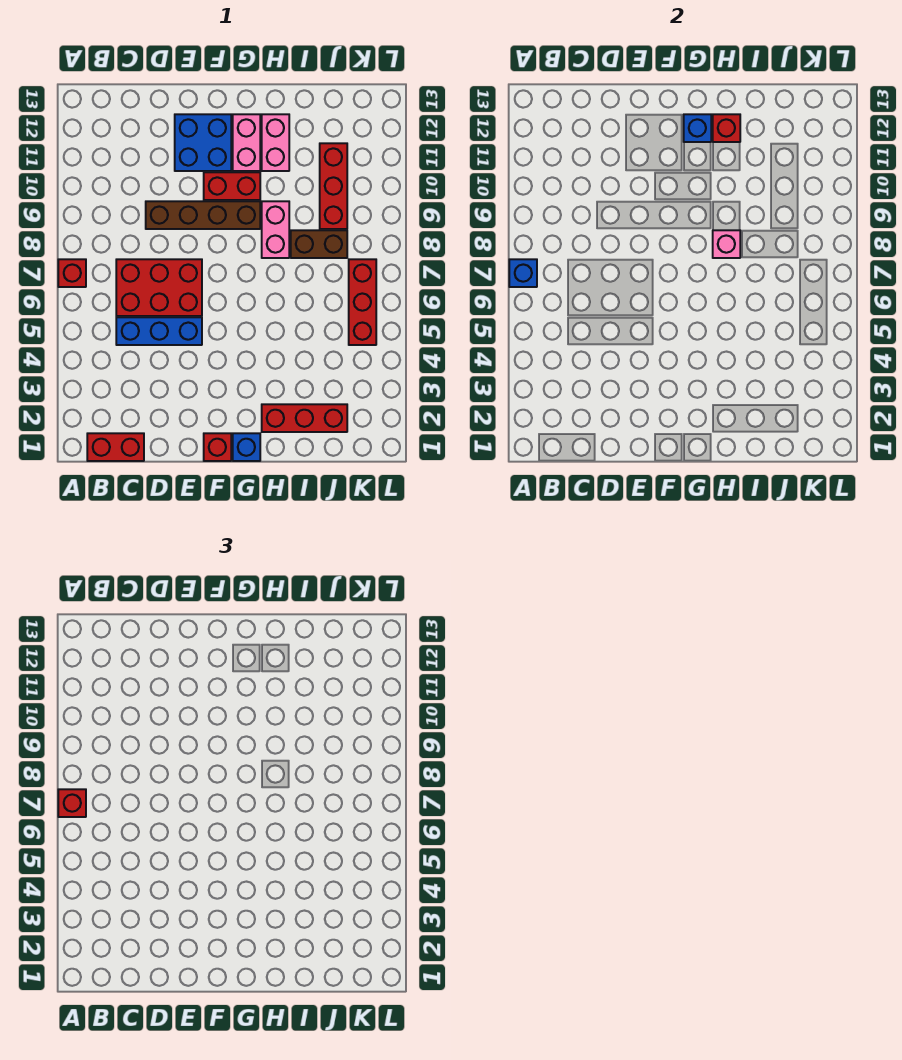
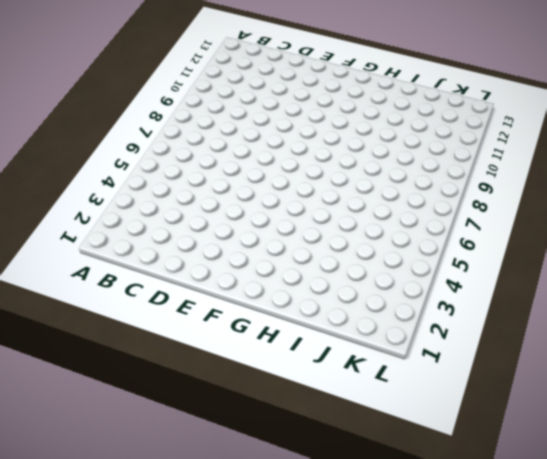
none -> red brick A7 level 1
none -> red brick B1:C1 level 1
none -> blue brick C5:E5 level 1

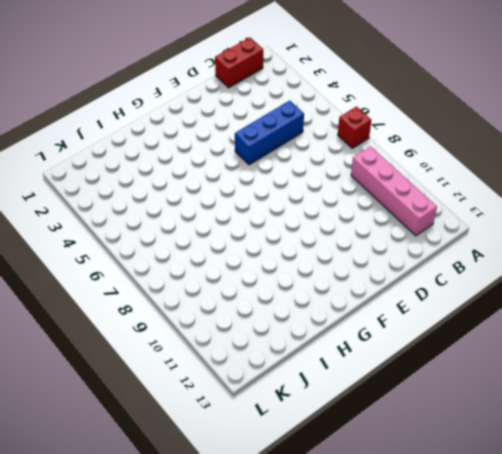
pink brick B9:B12 level 1 -> none
none -> red brick C6:E7 level 1
none -> brown brick D9:G9 level 1
none -> blue brick E11:F12 level 1

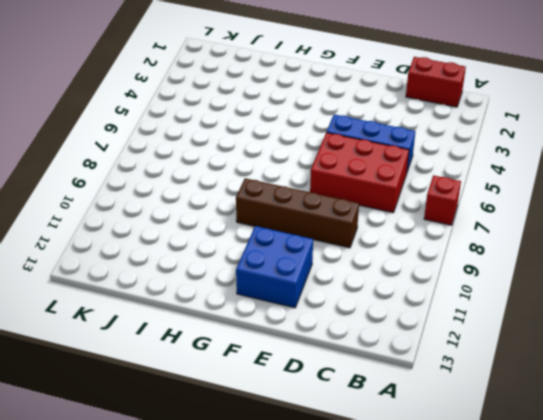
none -> red brick F1 level 1
none -> red brick F10:G10 level 1
none -> blue brick G1 level 1

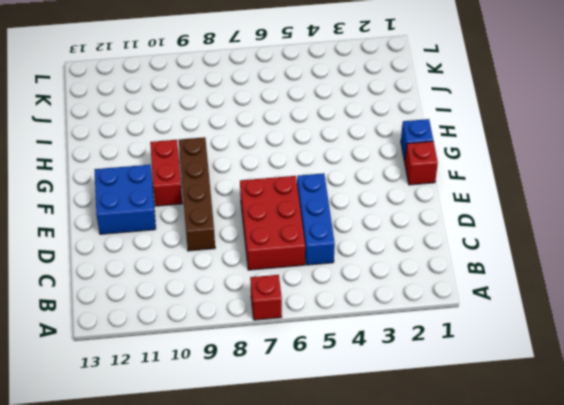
none -> red brick B1:C1 level 1
none -> pink brick G11:G12 level 1
none -> red brick H2:J2 level 1

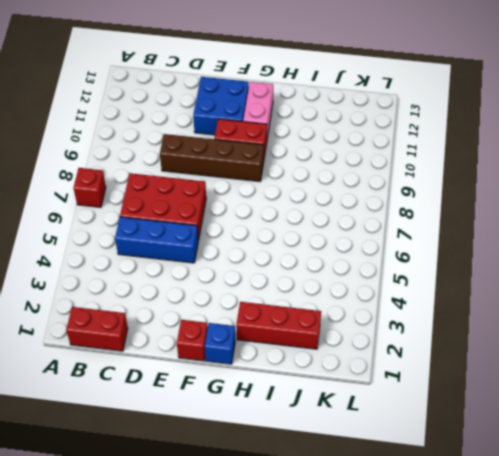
none -> pink brick H8:H9 level 1
none -> pink brick H11:H12 level 1
none -> brown brick I8:J8 level 1

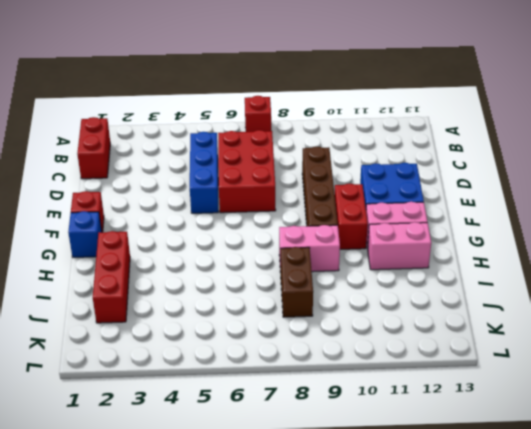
none -> red brick J9:J11 level 1
none -> red brick K5:K7 level 1
none -> blue brick A7 level 2

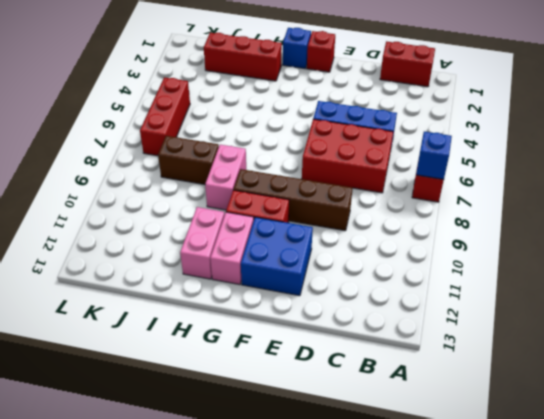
none -> red brick J9:J11 level 1
none -> blue brick G12 level 2
none -> pink brick H8 level 2

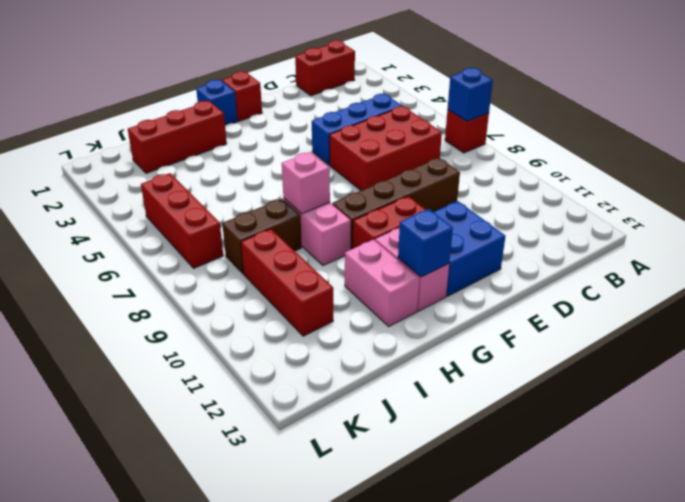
none -> red brick H12 level 2
none -> red brick A7 level 3

